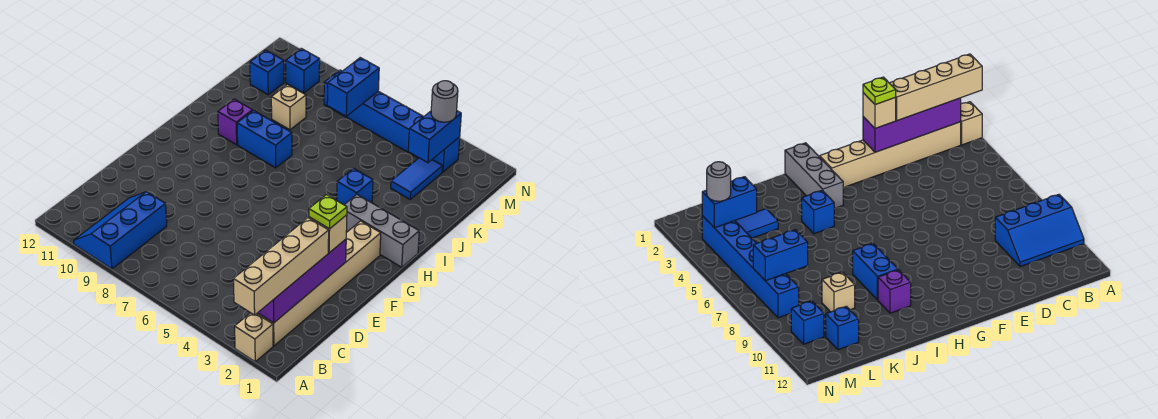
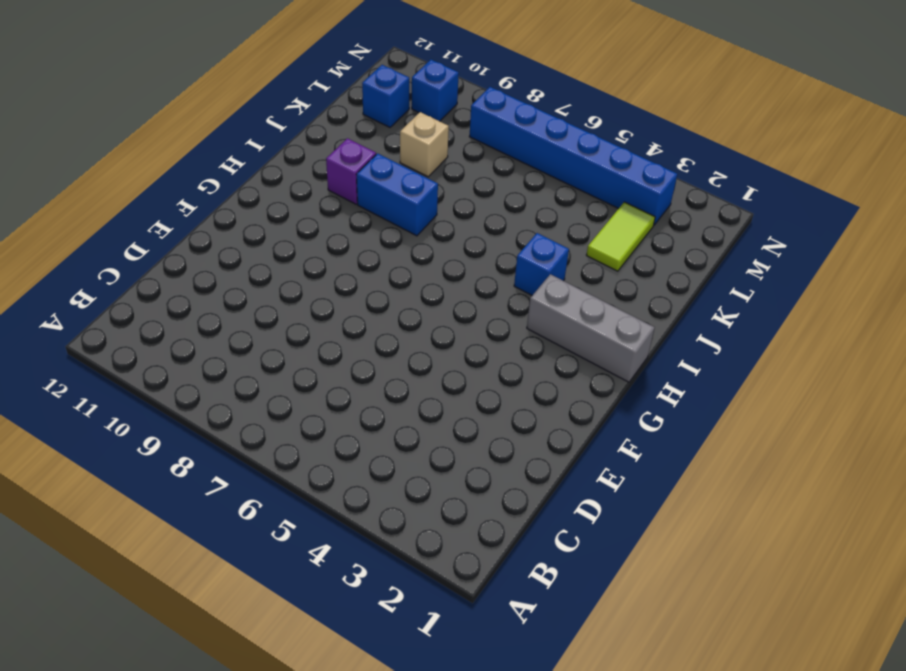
lime tile K3:L3 level 1 -> blue tile K3:L3 level 1
none -> tan brick A2 level 1
none -> blue slope A9:C10 level 1 top 9
none -> tan brick B2:G2 level 1

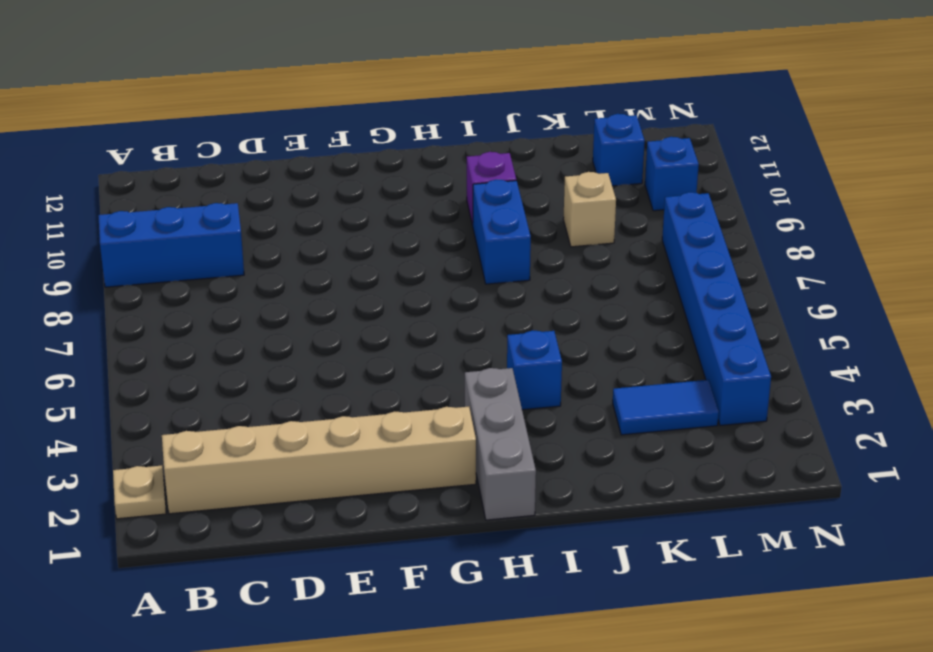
tan plate A2 level 1 -> tan brick A2 level 1
none -> purple brick B2:E2 level 2
none -> blue brick L3:M3 level 2
none -> blue brick L7:M7 level 2

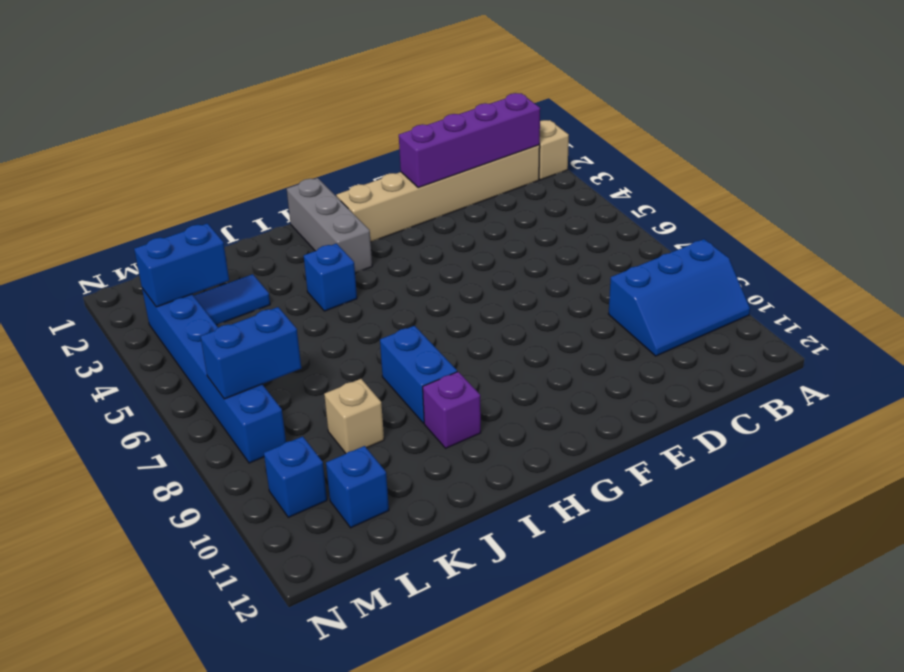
none -> tan brick A2:D2 level 3
none -> tan brick E2 level 3
none -> grey round brick M3 level 3

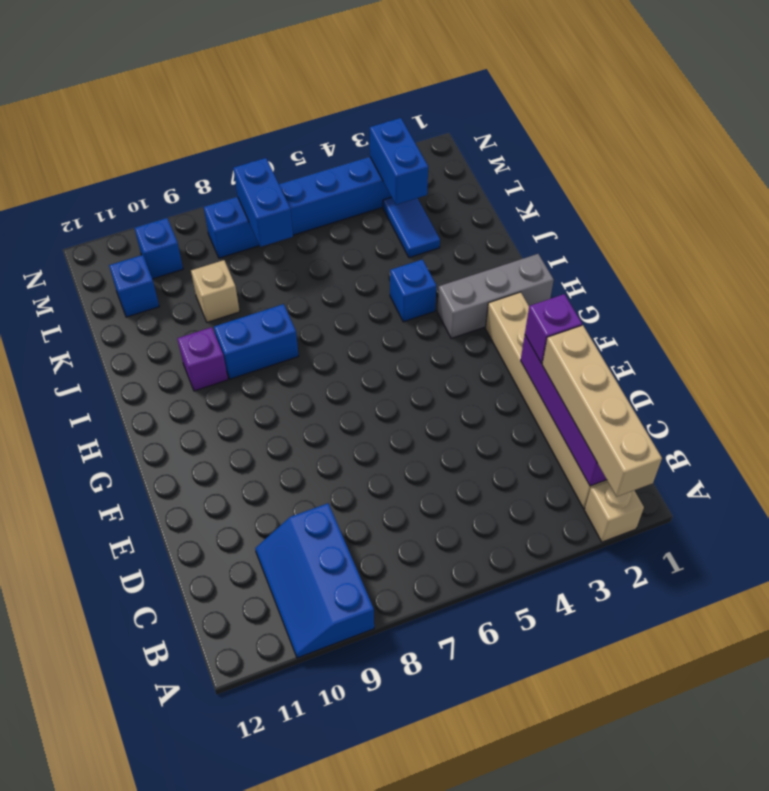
purple brick E2 level 3 -> tan brick E2 level 3
none -> grey round brick M3 level 3
none -> lime plate E2 level 4

